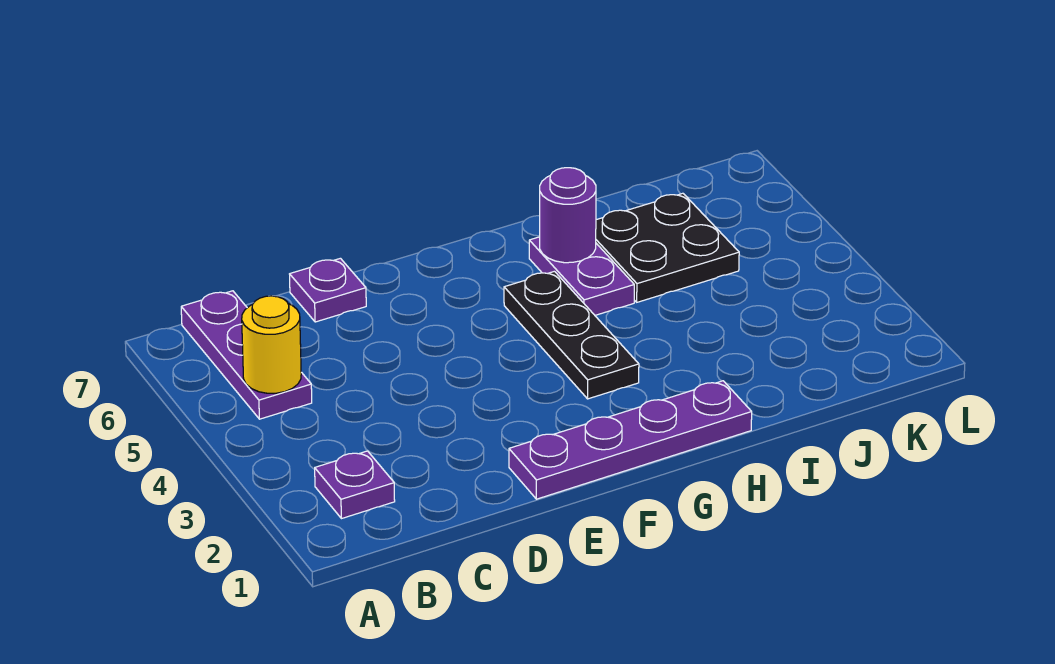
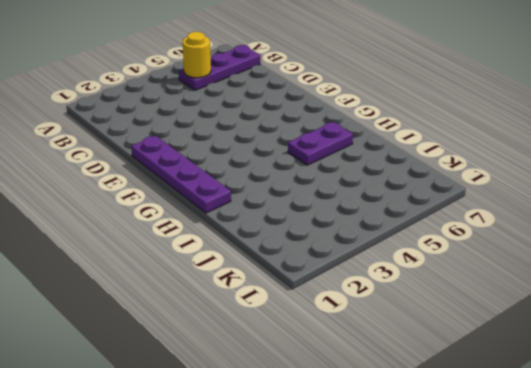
none -> purple plate B2 level 1
none -> purple plate D7 level 1

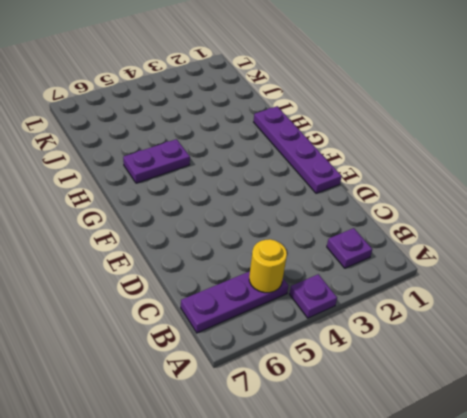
purple plate A4 level 1 -> purple plate D7 level 1
none -> black plate G3:G5 level 1
none -> black plate I5:J6 level 1

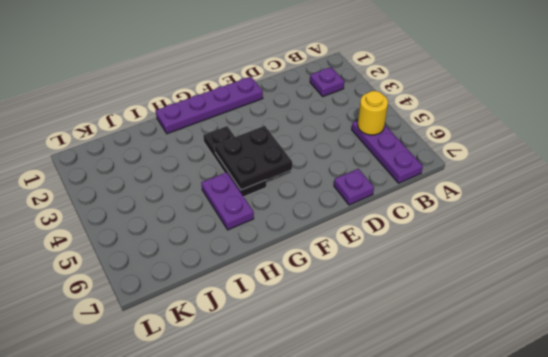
black plate F4:G5 level 2 -> black plate I5:J6 level 1
none -> purple round brick H6 level 2

